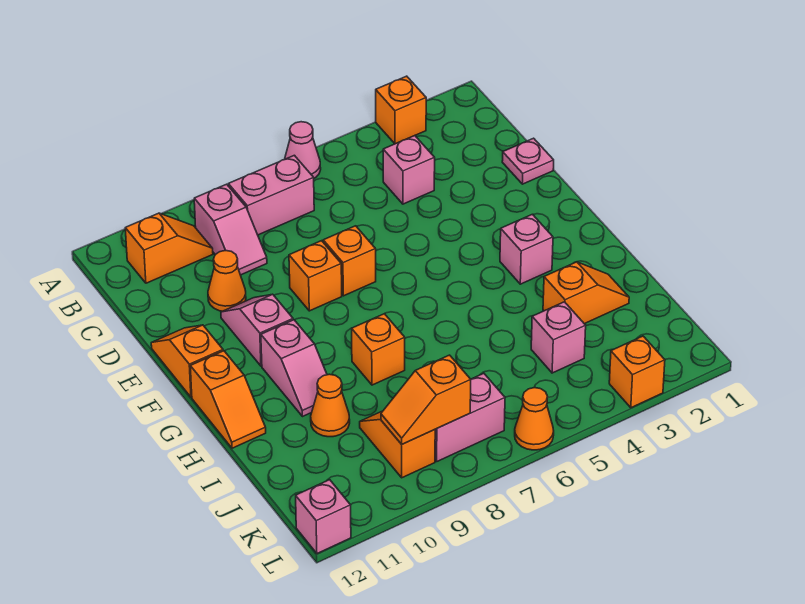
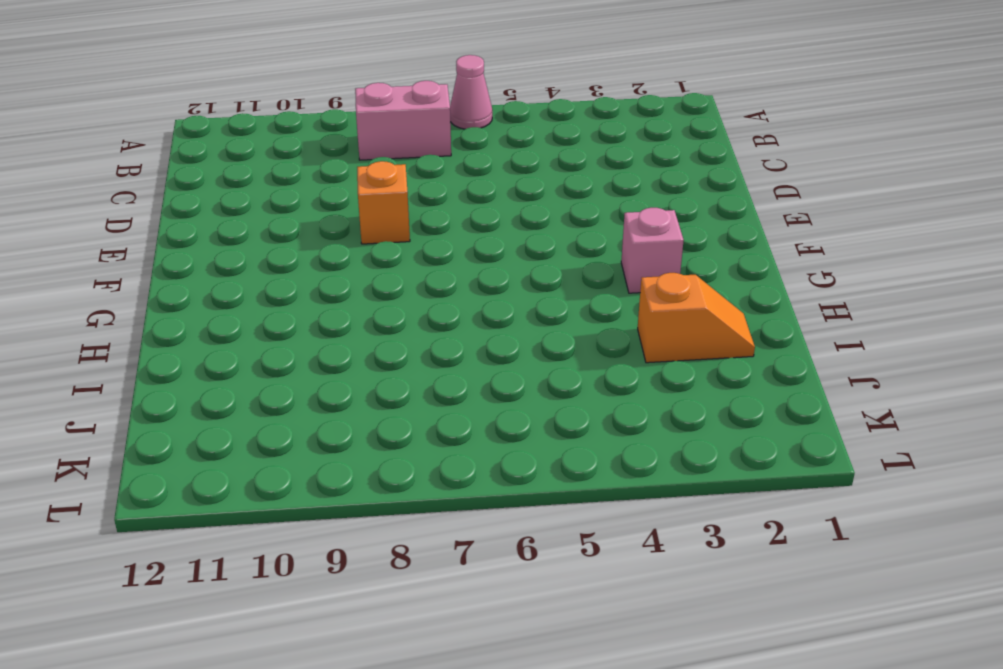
none -> orange brick A3 level 1
none -> pink slope B9:C9 level 1 top B
none -> orange slope B10:B11 level 1 top 11

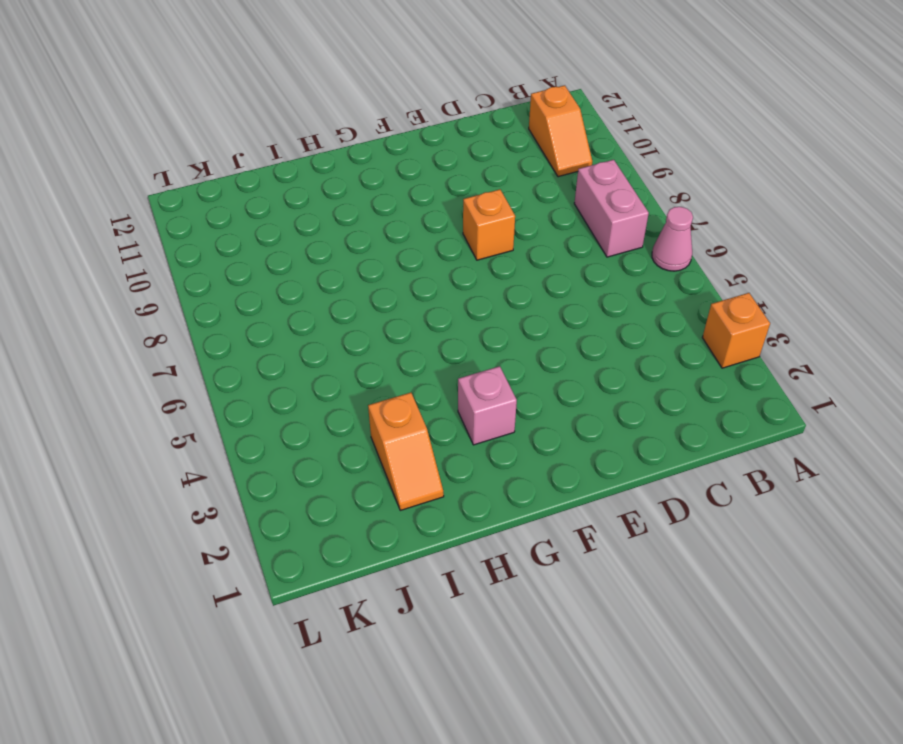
none -> pink slope B9:C9 level 1 top B
none -> pink brick C4 level 1
none -> pink plate D1 level 1

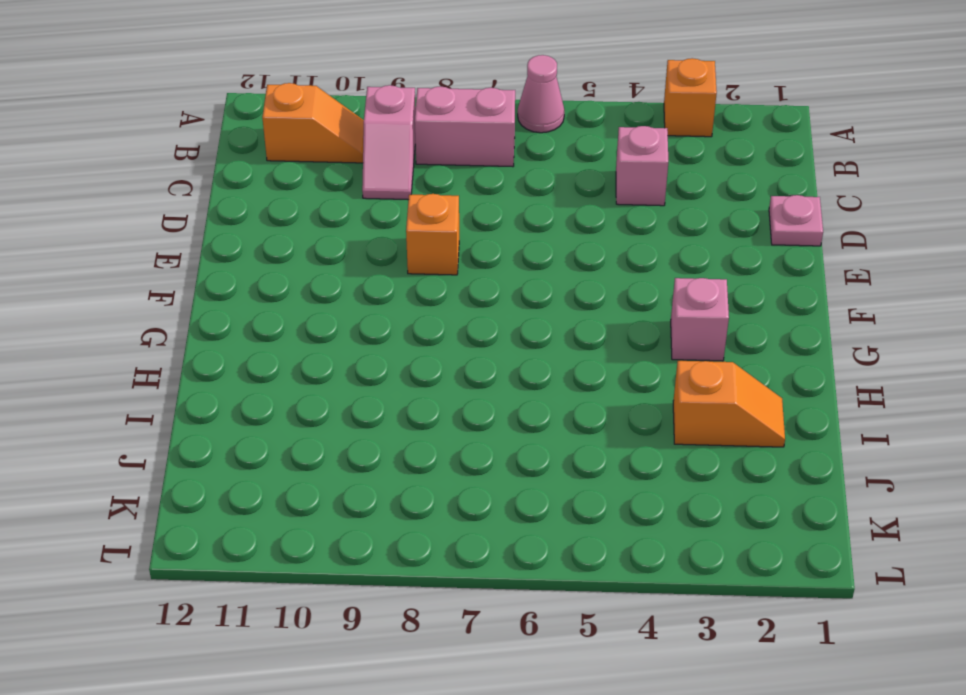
none -> orange cone D10 level 1
none -> orange brick E7 level 1
none -> pink slope E10:F10 level 1 top F

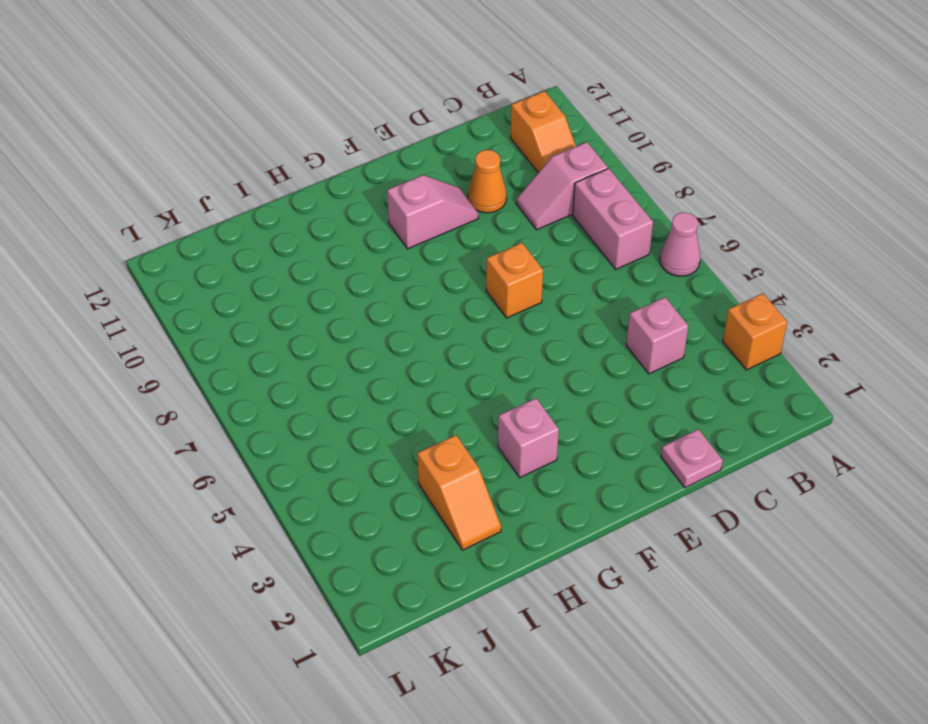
none -> orange brick E8 level 1
none -> orange slope E12:F12 level 1 top F
none -> pink slope G10:H10 level 1 top G

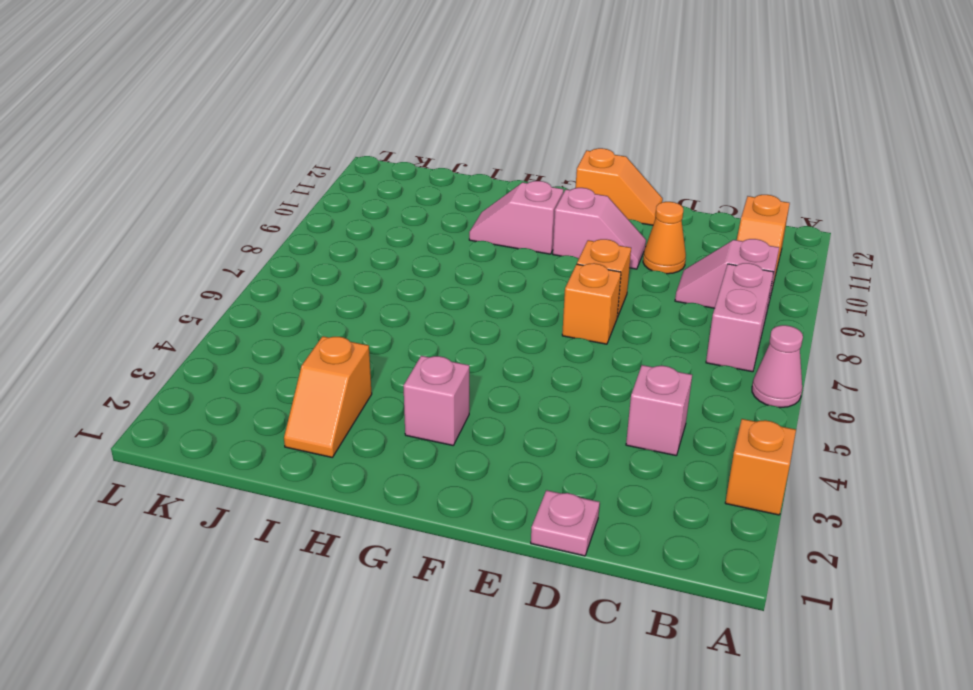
none -> orange slope G12:H12 level 1 top G
none -> orange brick H8 level 1
none -> orange cone I10 level 1

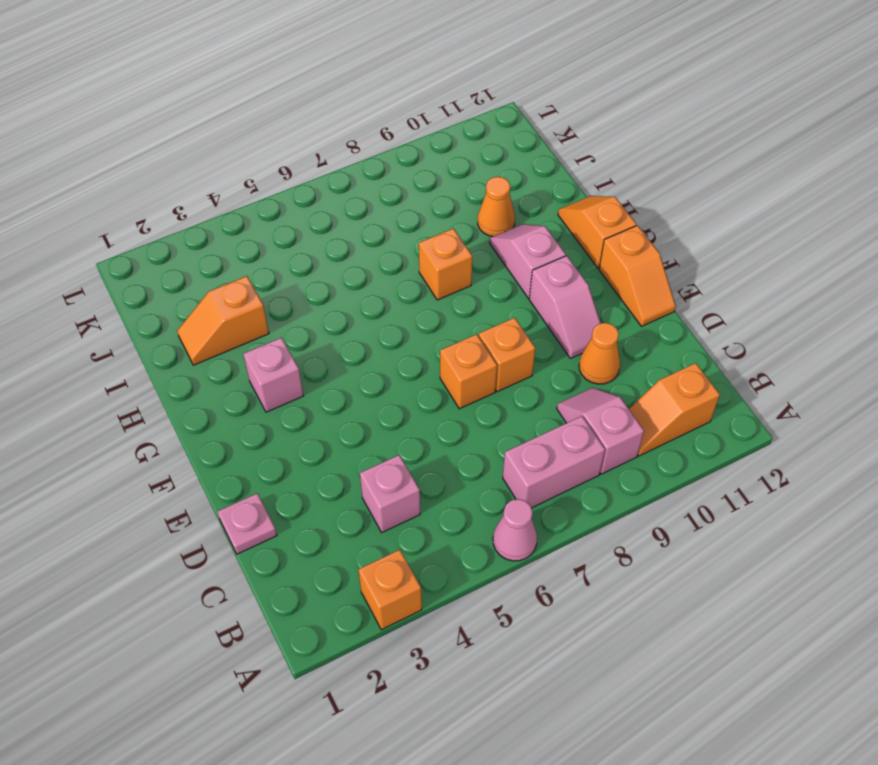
none -> pink brick J4 level 1
none -> orange slope J9:K9 level 1 top K
none -> pink brick K7:K8 level 1

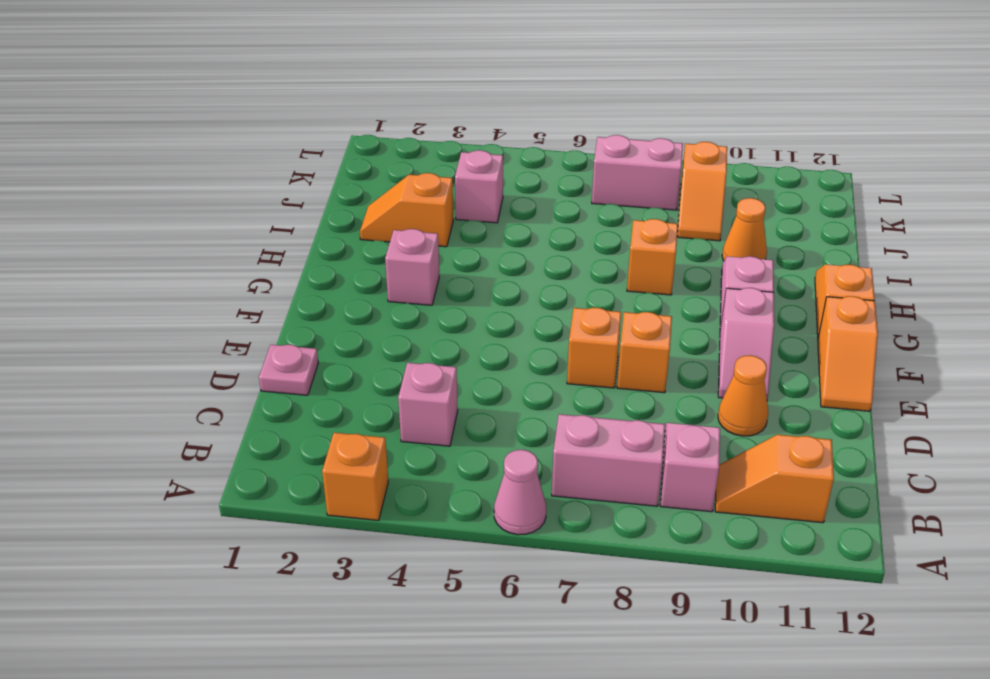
none -> orange brick L3 level 1
none -> orange cone L6 level 1
none -> pink brick L12 level 1

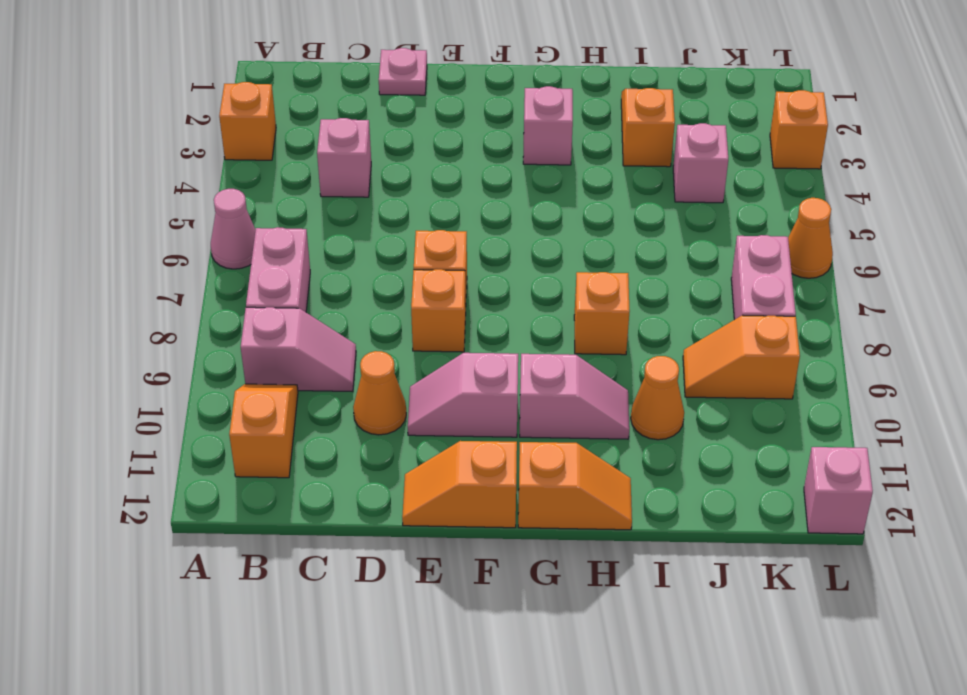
none -> orange slope K8:K9 level 2 top 8

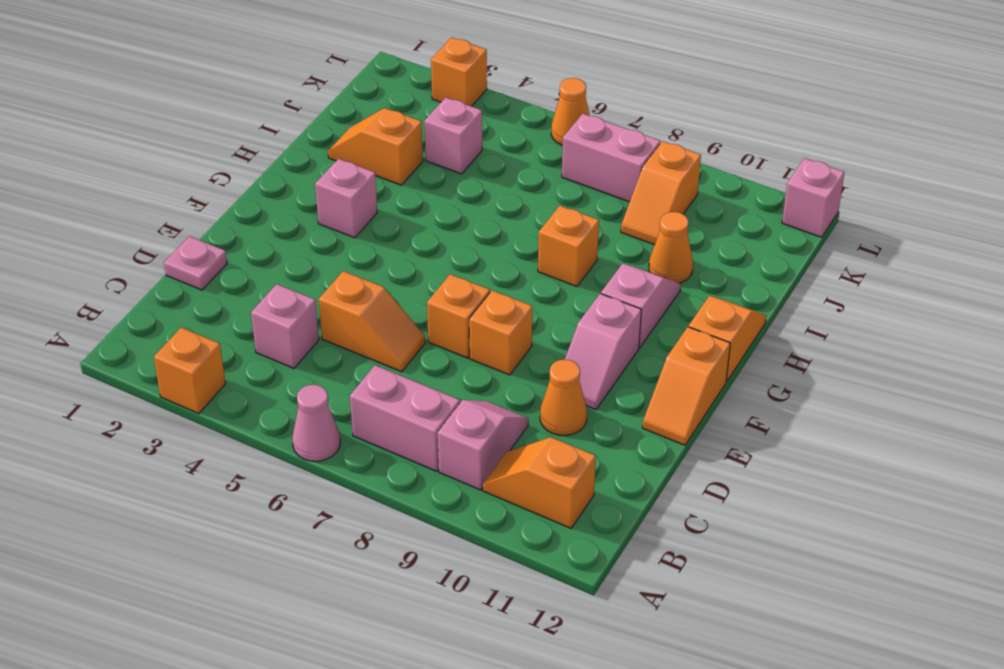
orange slope D5:D6 level 1 top 5 -> orange slope K8:K9 level 2 top 8

